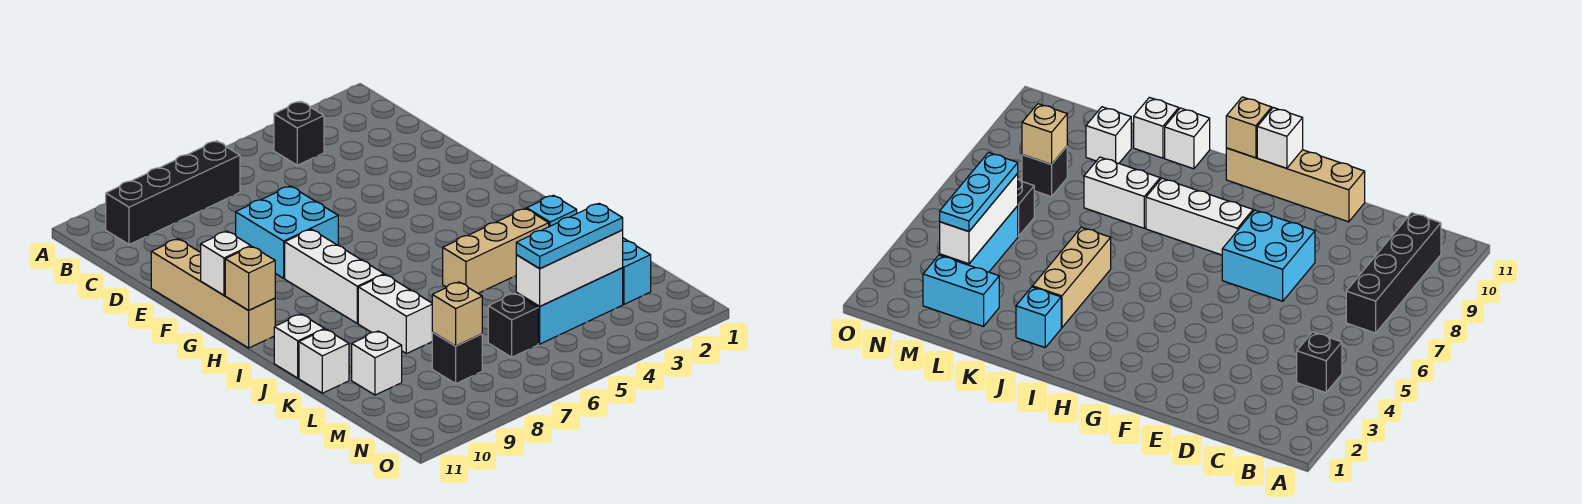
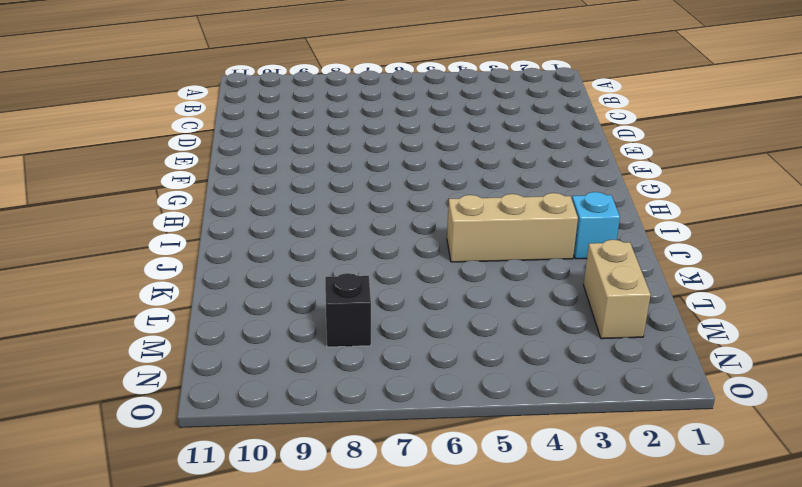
tan brick L2:M2 level 1 -> cyan brick L2:M2 level 1
none -> black brick B4 level 1
none -> black brick B7:B10 level 1
none -> cyan brick E7:F8 level 1

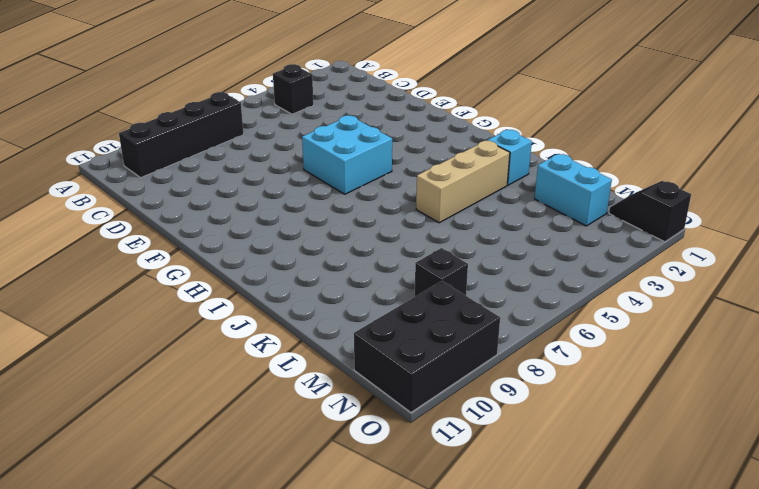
cyan brick F5:G6 level 1 -> cyan brick E7:F8 level 1
black slope N1:O1 level 1 top O -> none
black brick N9:O11 level 1 -> none
none -> tan brick E11:H11 level 1
none -> white brick G8:I8 level 1
none -> white brick J8:K8 level 1

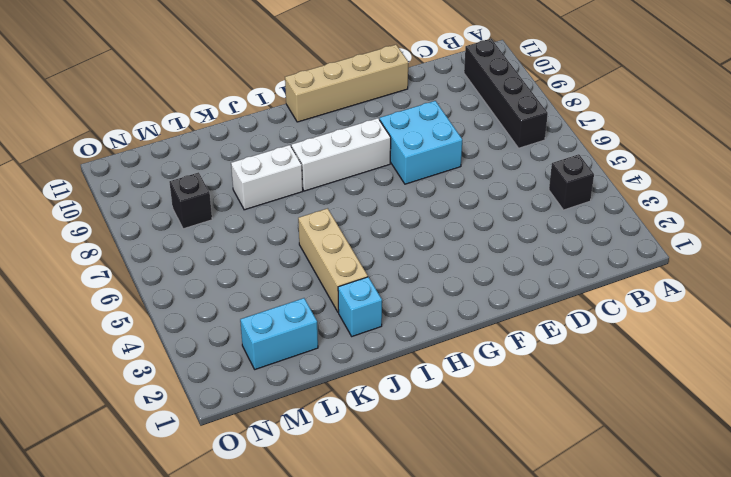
none -> white brick J11 level 1
none -> white brick K11 level 1
none -> white brick L10 level 1

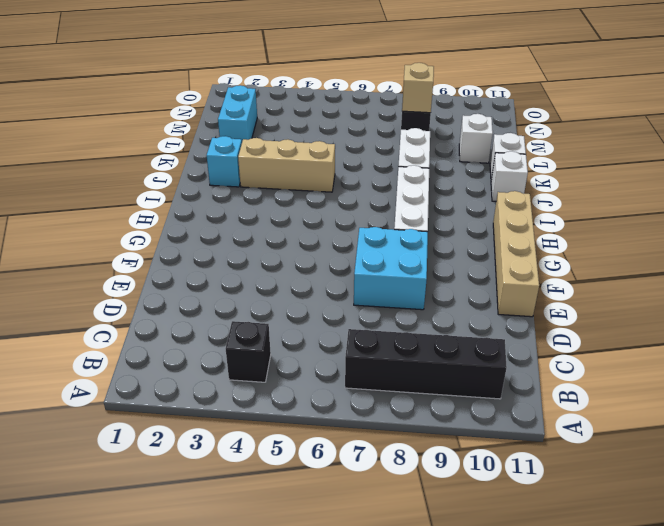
none -> cyan brick M3:M5 level 1
none -> black brick M6 level 1
none -> white brick G11 level 2

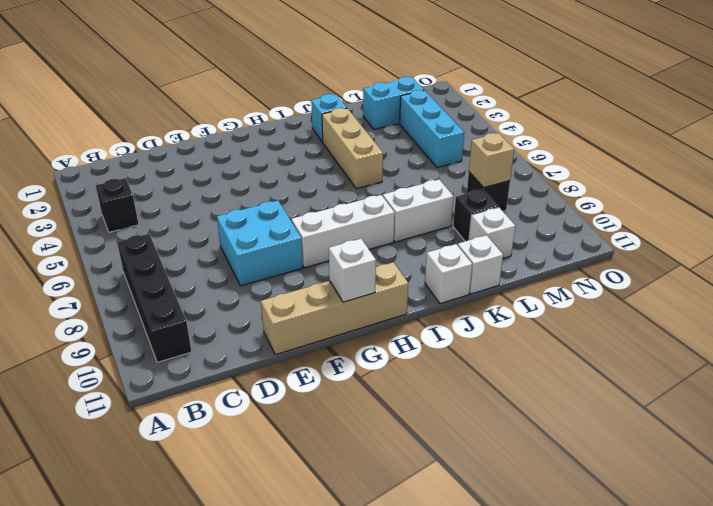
black brick L9 level 1 -> black brick M6 level 1
none -> tan brick H11 level 2
none -> white brick M3:M5 level 2
none -> cyan plate M3:M5 level 3

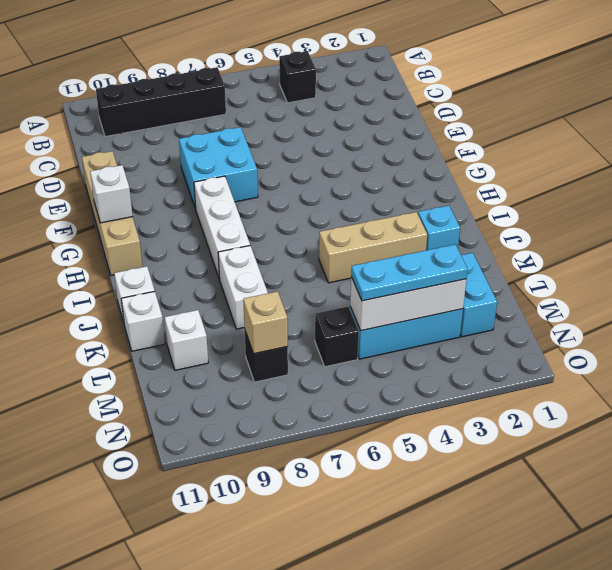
none -> tan brick H11 level 2

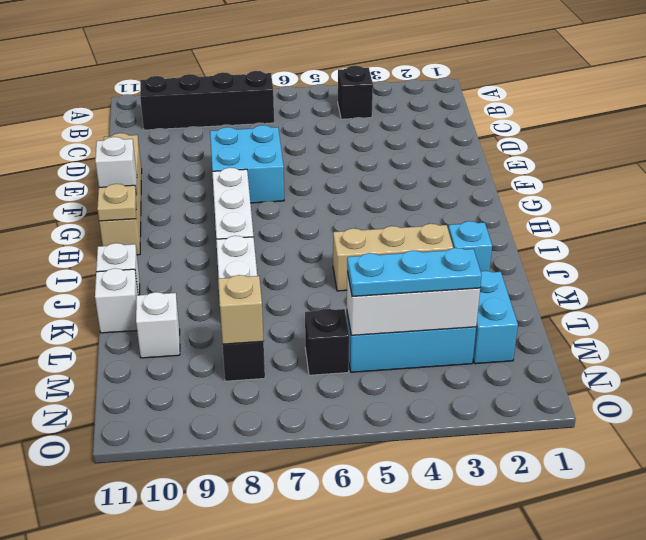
tan plate H11 level 2 -> tan brick H11 level 2

